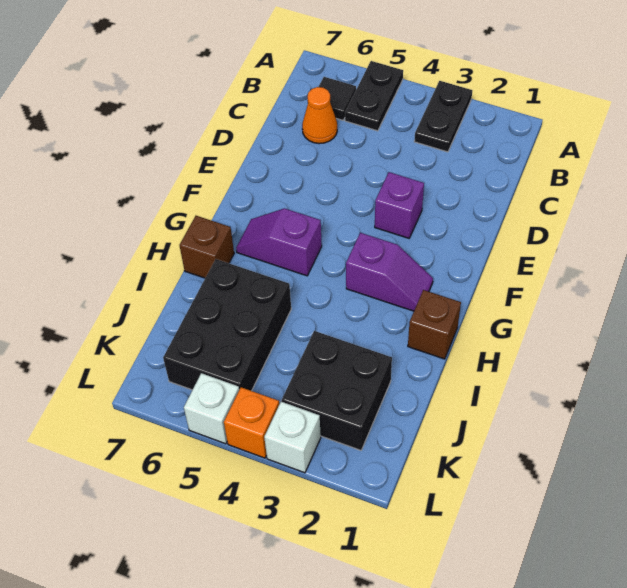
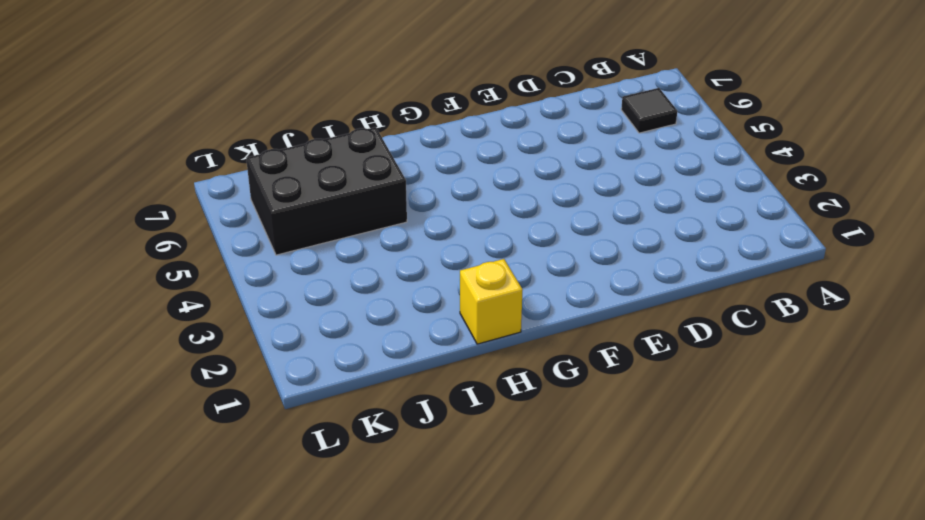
yellow brick H1 level 1 -> brown brick H1 level 1
none -> black plate A3:B3 level 1
none -> black plate A5:B5 level 1
none -> orange cone C6 level 1

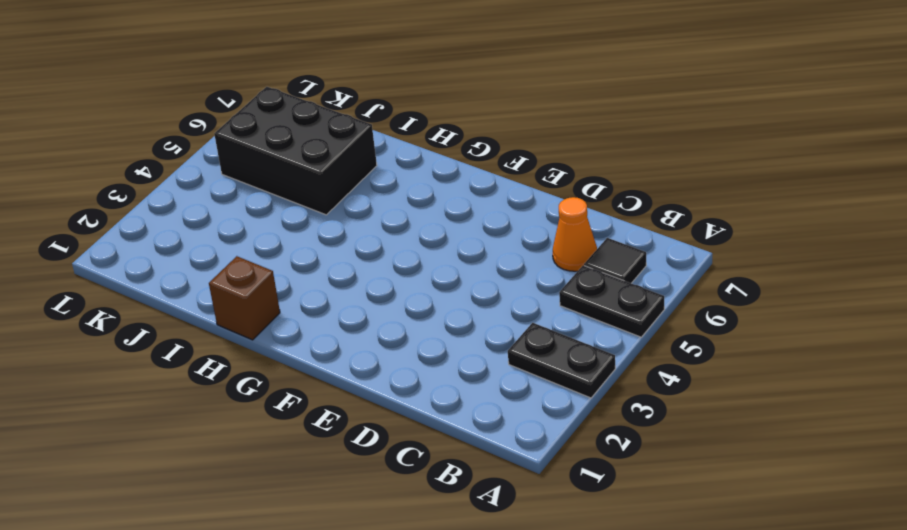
none -> purple brick E3 level 1
none -> purple slope G2:G3 level 1 top 3
none -> purple slope G5:G6 level 1 top 5

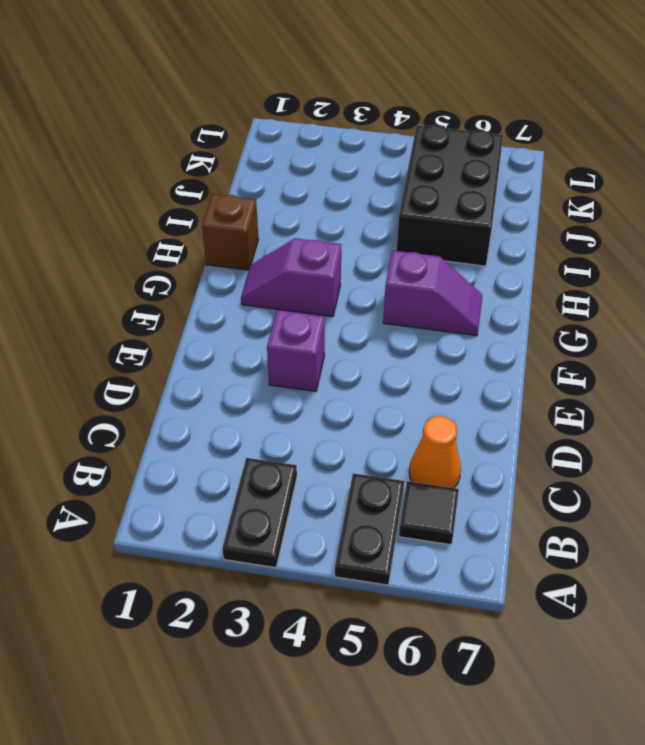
none -> brown brick H7 level 1
none -> black brick J2:K3 level 1
none -> white brick L3 level 1

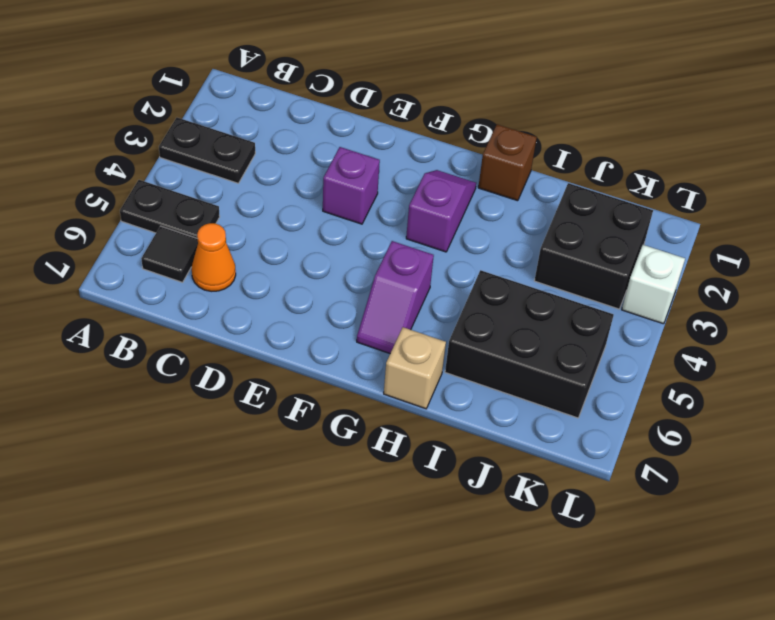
tan brick H7 level 1 -> brown brick H7 level 1
none -> orange brick L4 level 1
none -> white brick L5 level 1

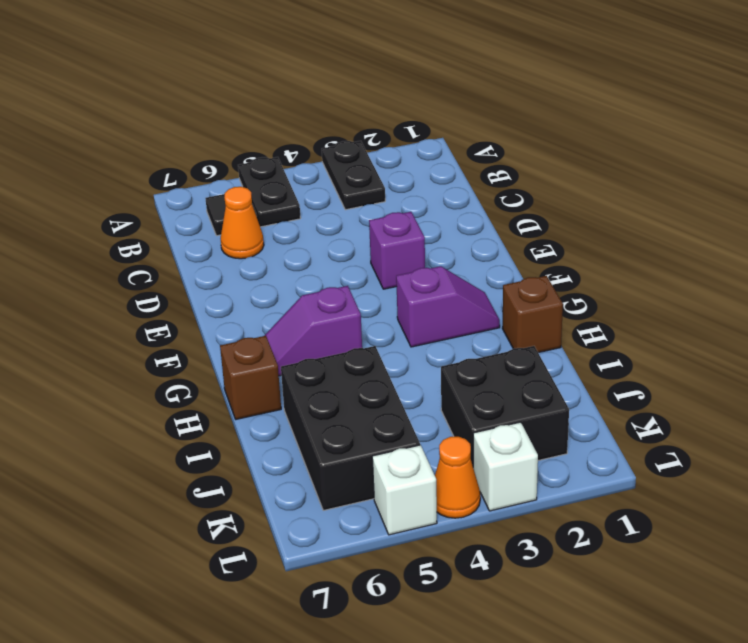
orange cone L4 level 1 -> orange brick L4 level 1

